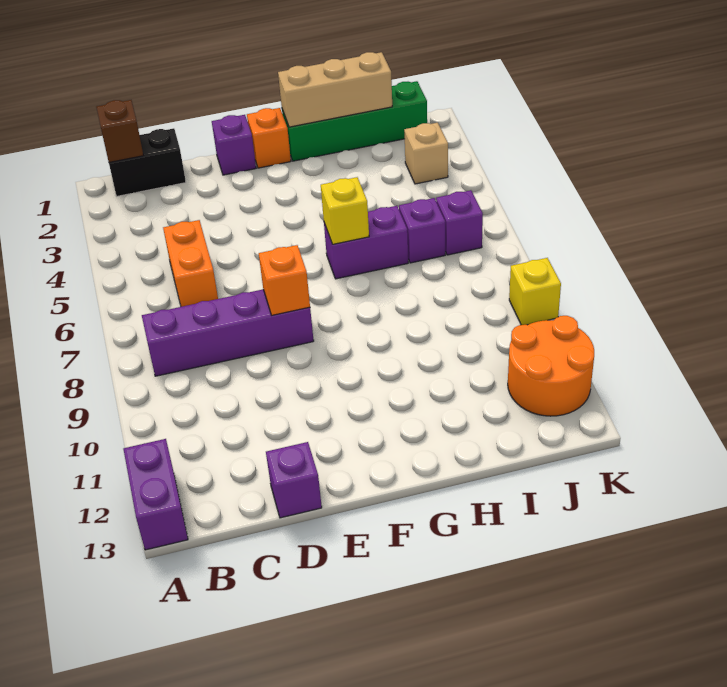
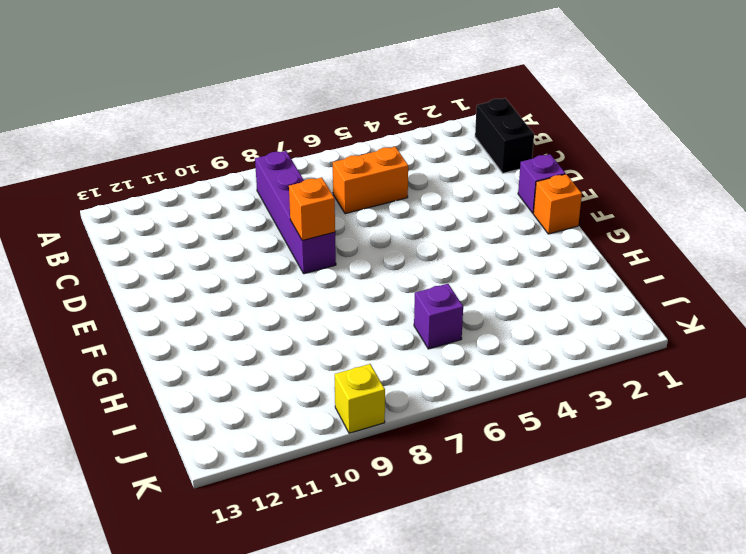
none -> purple brick A12:A13 level 1
none -> purple brick D13 level 1
none -> green brick G1:J1 level 1

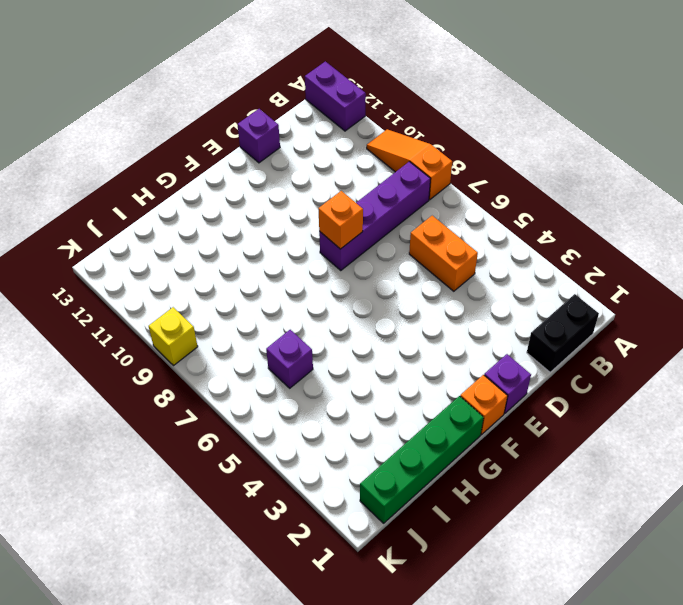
orange slope A8:A10 level 1 top 8 -> none
none -> purple brick G6:H6 level 1
none -> tan brick J3 level 1
none -> purple brick J6 level 1

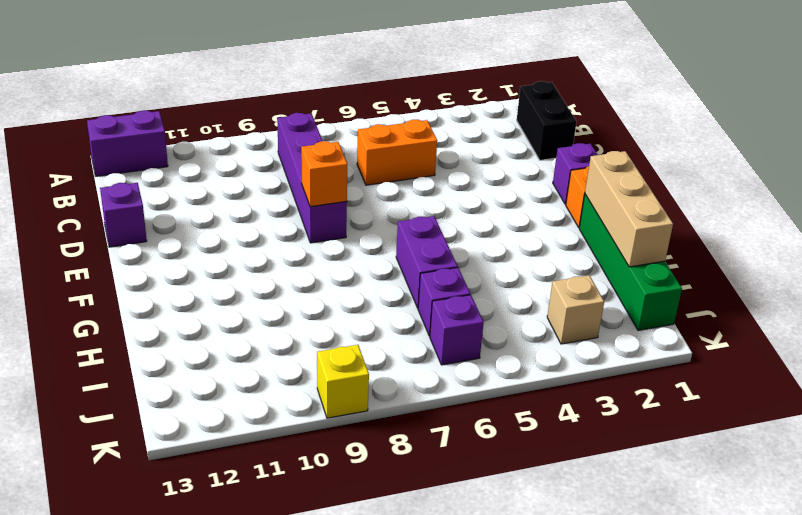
none -> orange round brick J11:K12 level 1
none -> brown brick B1 level 2
none -> yellow brick G6 level 2

